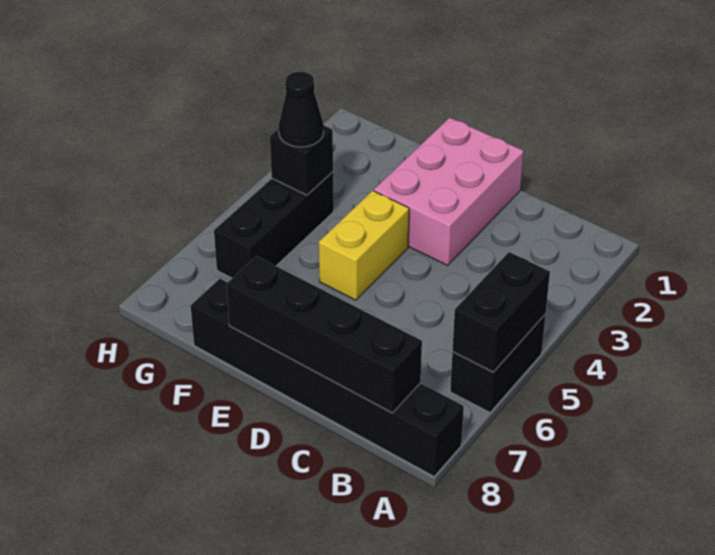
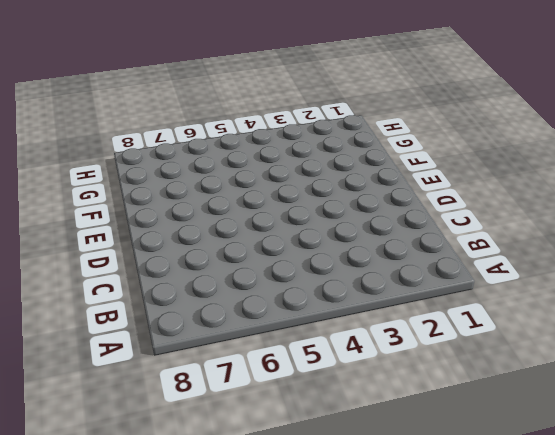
none -> black brick A5:A6 level 1
none -> black brick A8:F8 level 1

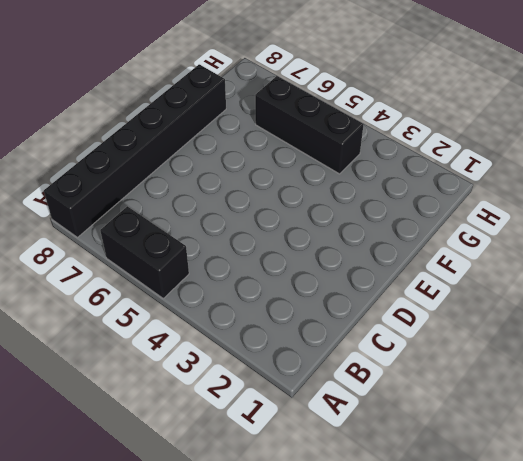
none -> pink brick D1:E3 level 1
none -> yellow brick E4:E5 level 1

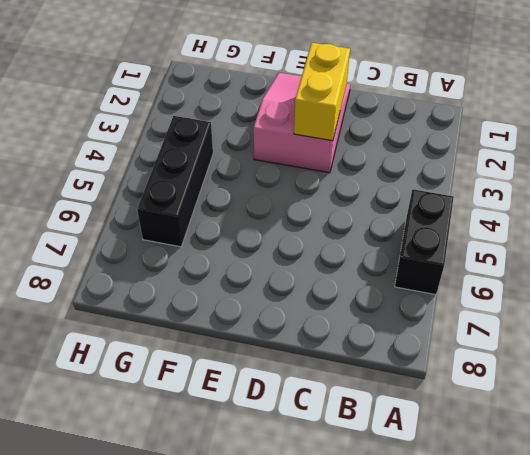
pink slope D1:E3 level 1 top 3 -> pink brick D1:E3 level 1
yellow brick D2:D3 level 2 -> yellow brick E4:E5 level 1
none -> black brick A8:F8 level 1
none -> black brick A5:A6 level 2

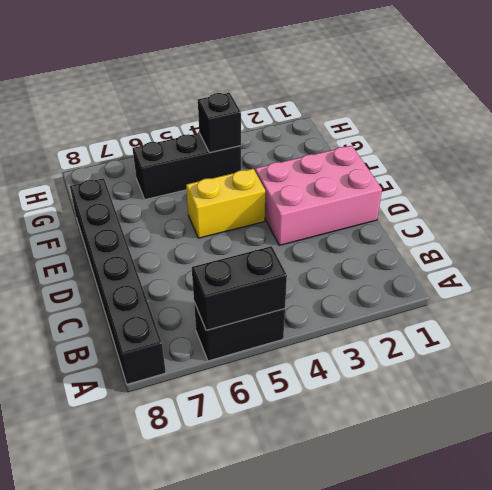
none -> black brick B8:E8 level 2
none -> black cone G4 level 3

